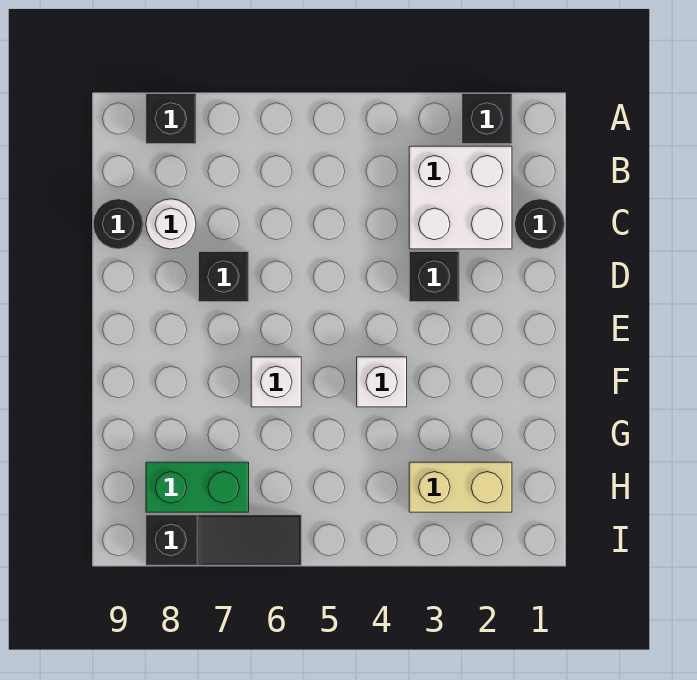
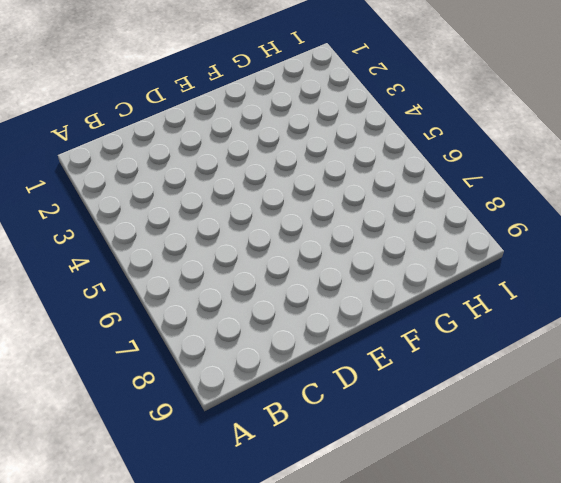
none -> black brick A2 level 1
none -> black brick A8 level 1
none -> white brick B2:C3 level 1

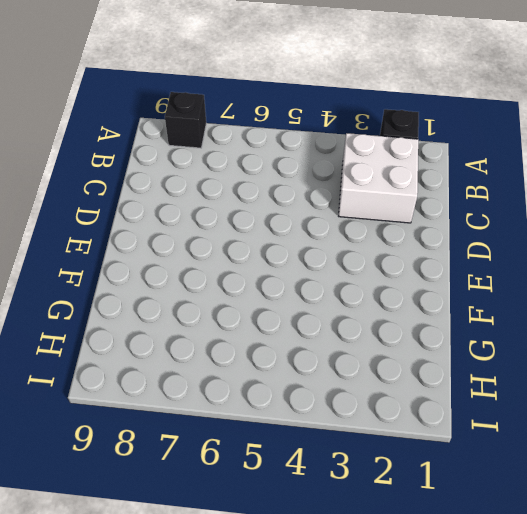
none -> black round brick C1 level 1
none -> white round brick C8 level 1
none -> black round brick C9 level 1

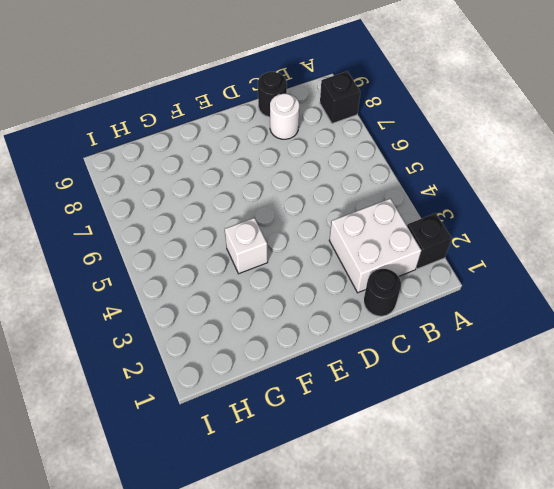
none -> black brick D3 level 1
none -> black brick D7 level 1
none -> white brick F6 level 1

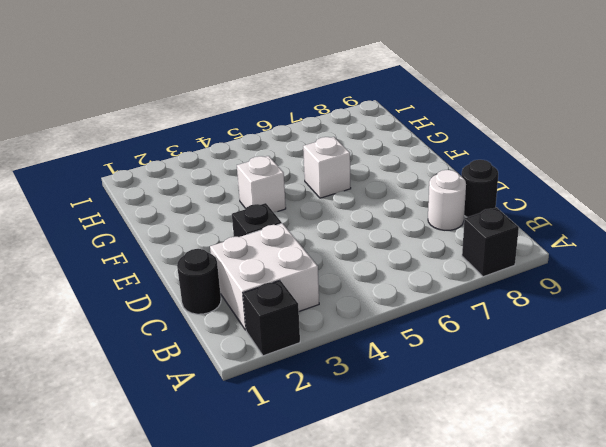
none -> black brick D7 level 1
none -> tan brick H2:H3 level 1
none -> green brick H7:H8 level 1

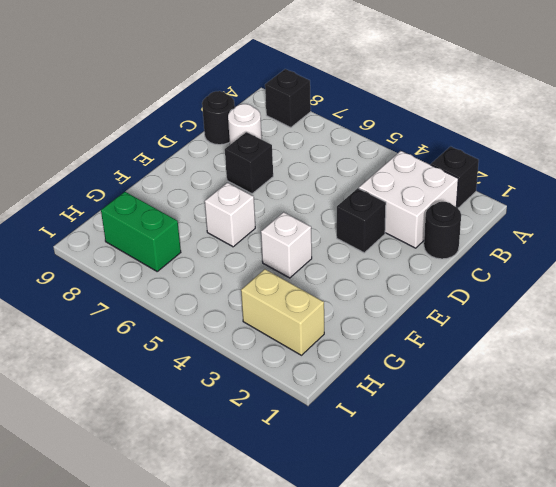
none -> black slope I6:I8 level 1 top 8

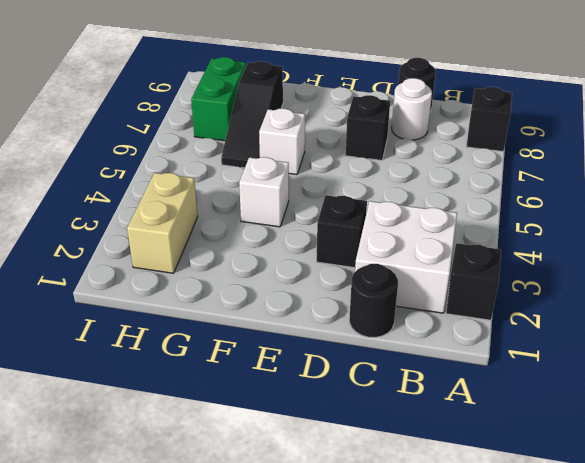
black slope G6:G8 level 1 top 8 -> black slope I6:I8 level 1 top 8

